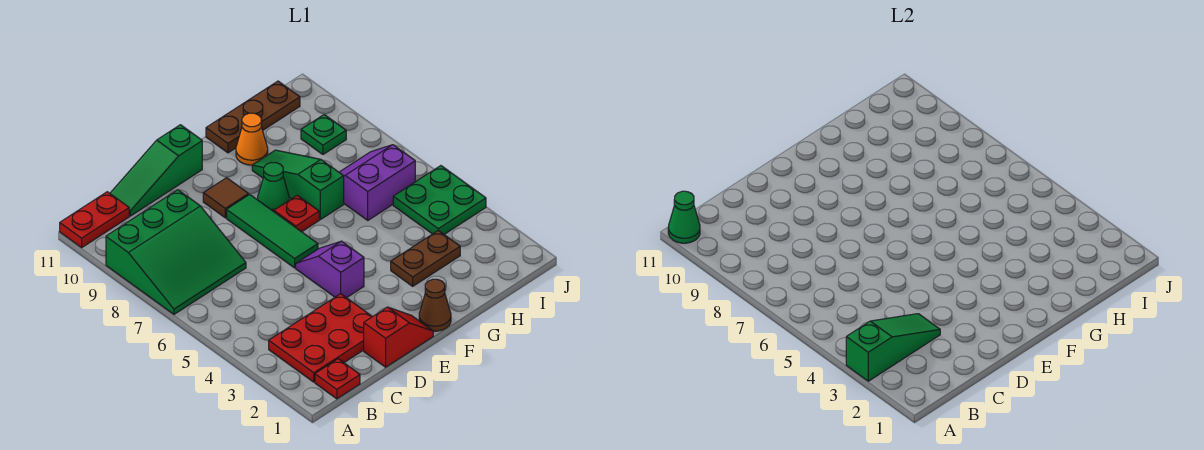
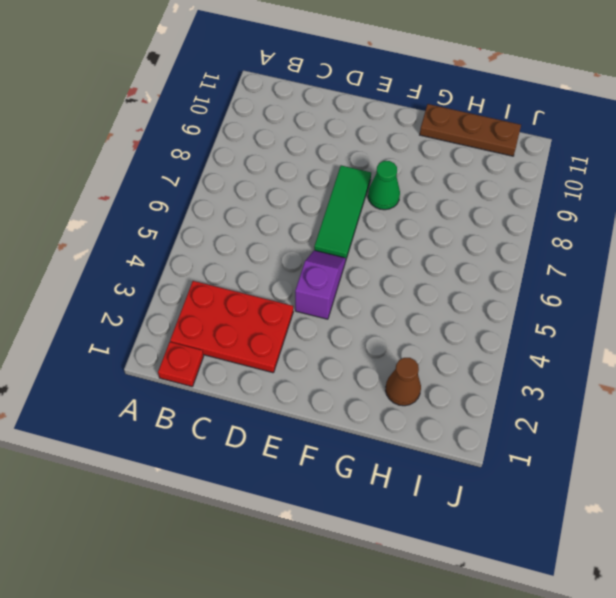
brown cone H2 level 1 -> brown cone F1 level 1
none -> green slope A7:C9 level 1 top 9
none -> red plate A11:B11 level 1
none -> green slope C11:E11 level 1 top E

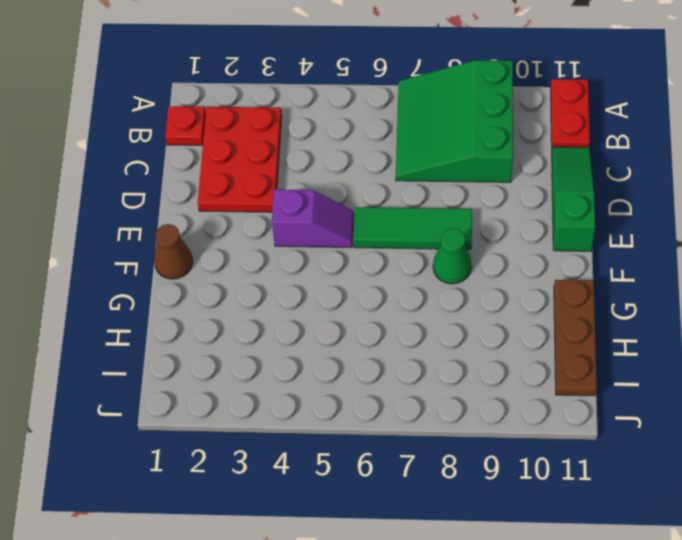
none -> red slope D1:E1 level 1 top D
none -> brown tile E9 level 1
none -> red plate F7 level 1

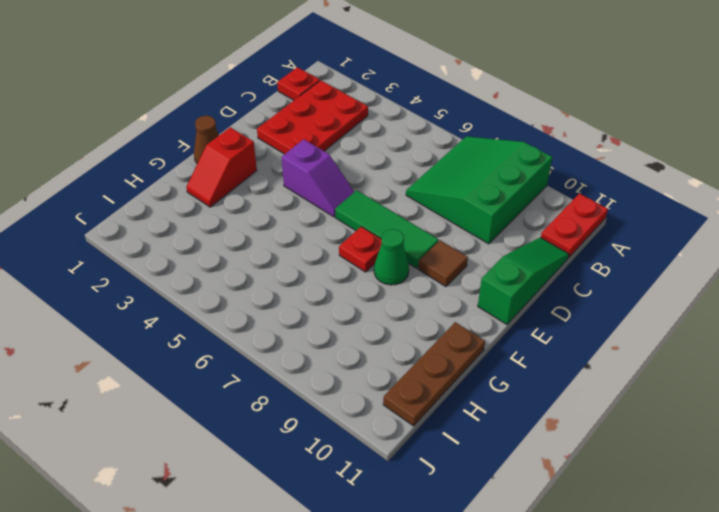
red slope F2:G2 level 1 top F -> red slope D1:E1 level 1 top D
none -> brown plate G3:H3 level 1
none -> green slope G7:G9 level 1 top 7
none -> orange cone G10 level 1

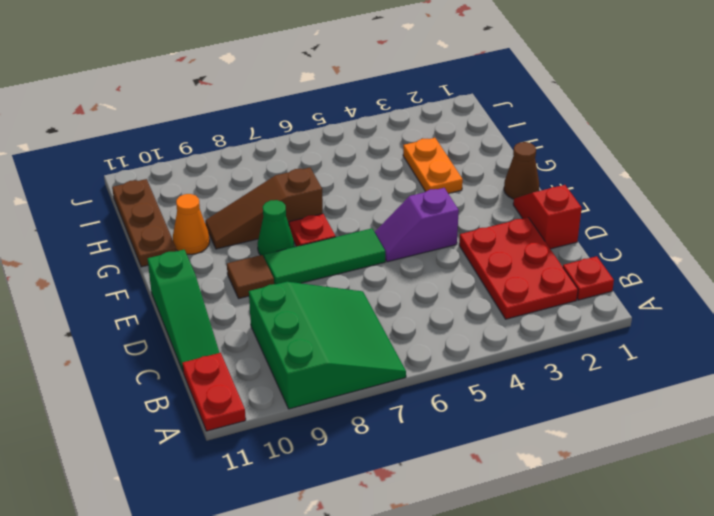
orange plate G3:H3 level 1 -> brown plate G3:H3 level 1
brown slope G7:G9 level 1 top 7 -> green slope G7:G9 level 1 top 7
none -> purple slope H6:I7 level 1 top 6
none -> green plate I4:J5 level 1
none -> green plate I9 level 1

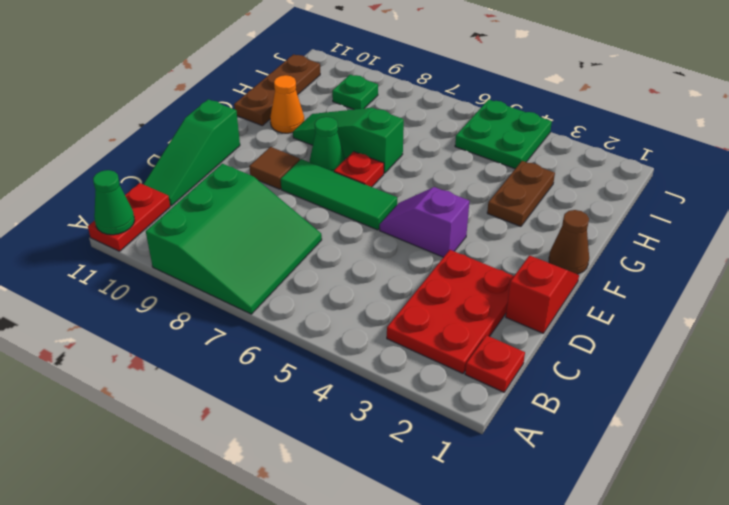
none -> purple slope H6:I7 level 1 top 6
none -> green slope A3:C3 level 2 top A

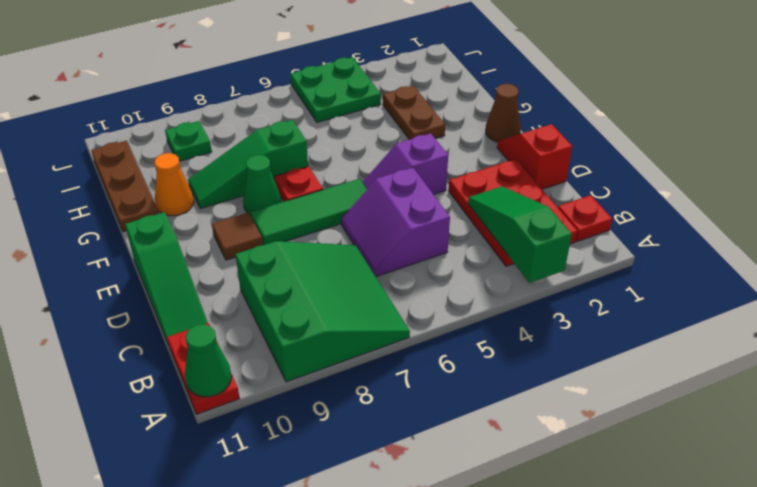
purple slope C5:D6 level 1 top 5 -> purple slope H6:I7 level 1 top 6

